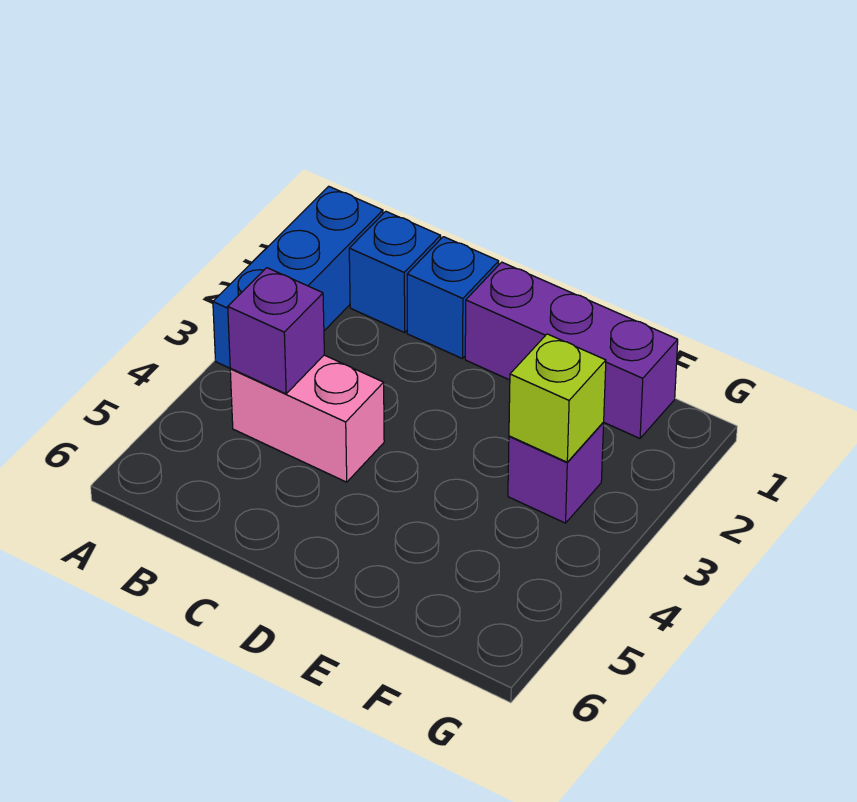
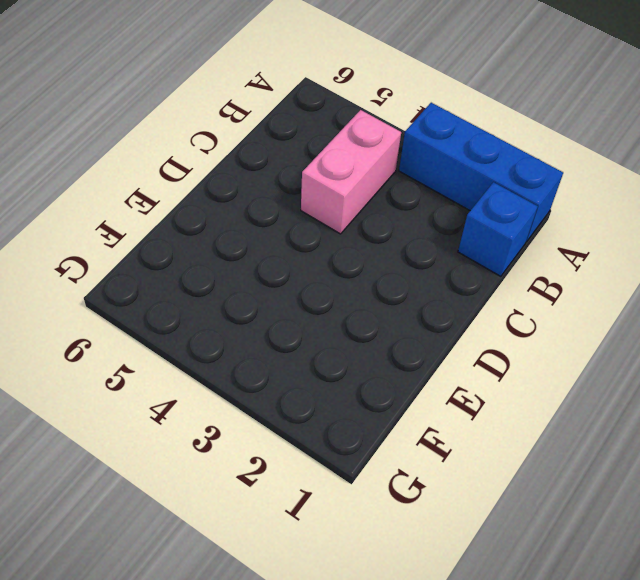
none -> blue brick C1 level 1
none -> purple brick D1:F1 level 1

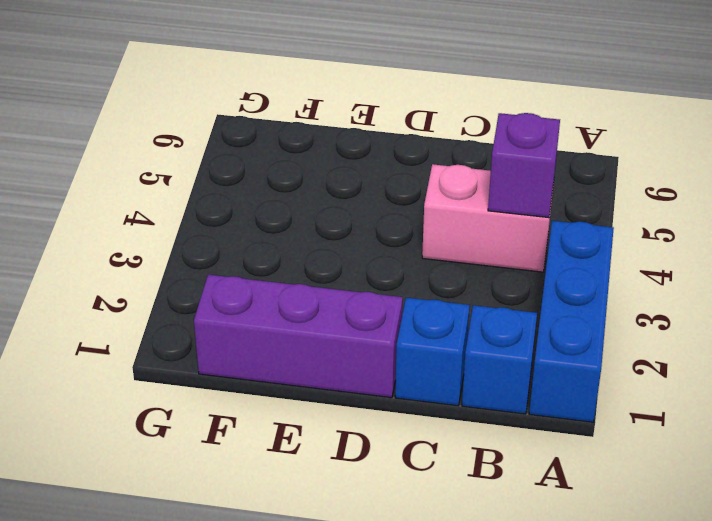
none -> purple brick F3 level 1
none -> lime brick F3 level 2

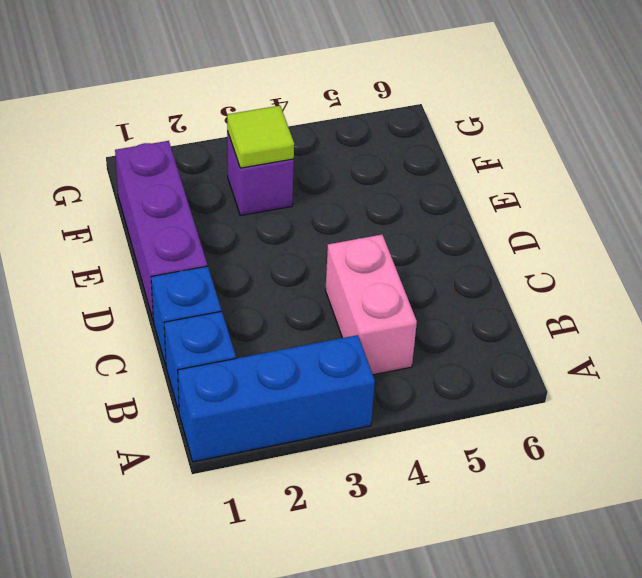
lime tile F3 level 2 -> lime brick F3 level 2
none -> purple brick B4 level 2

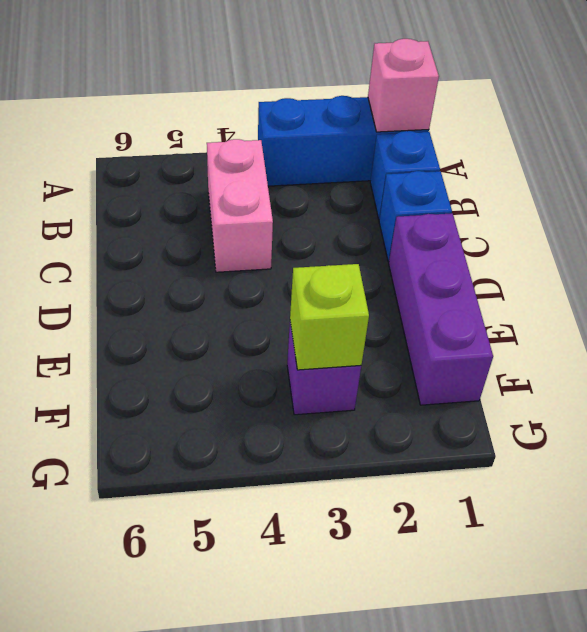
pink brick A1 level 2 -> none
none -> purple brick B4 level 2

